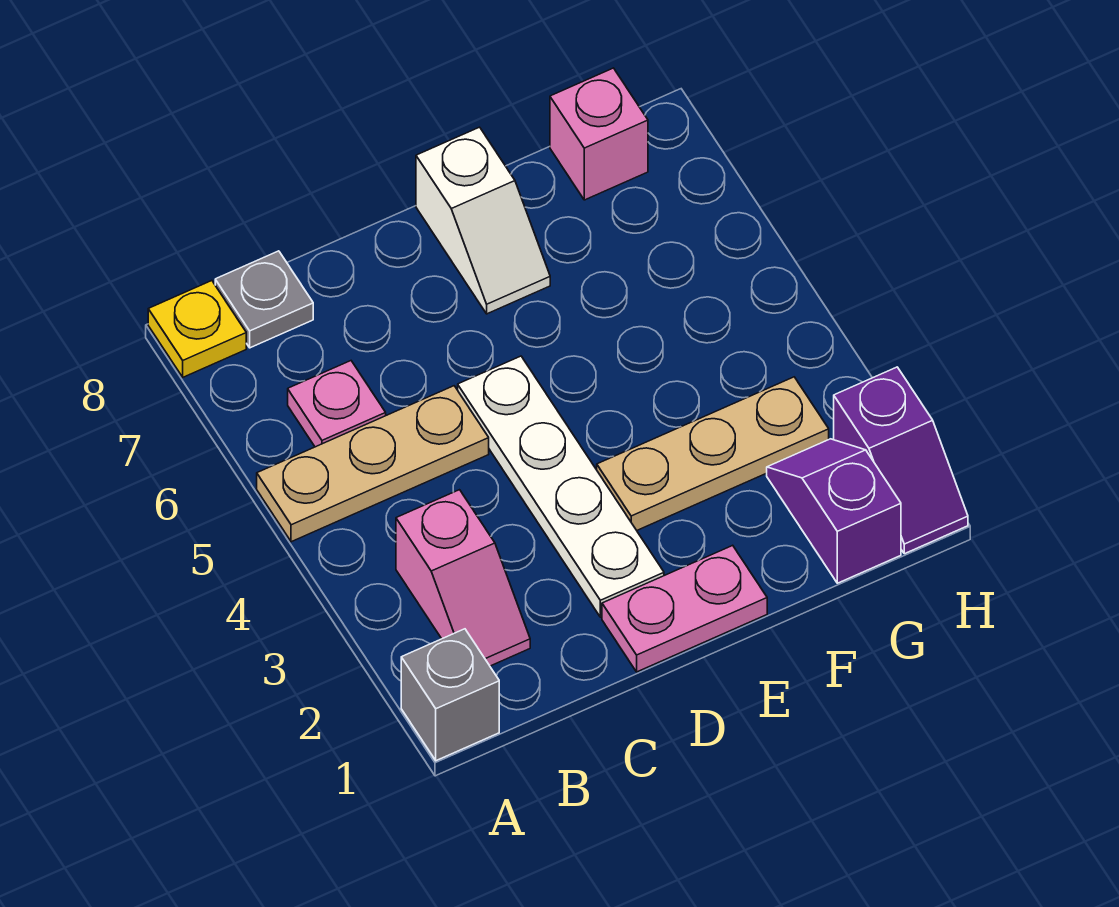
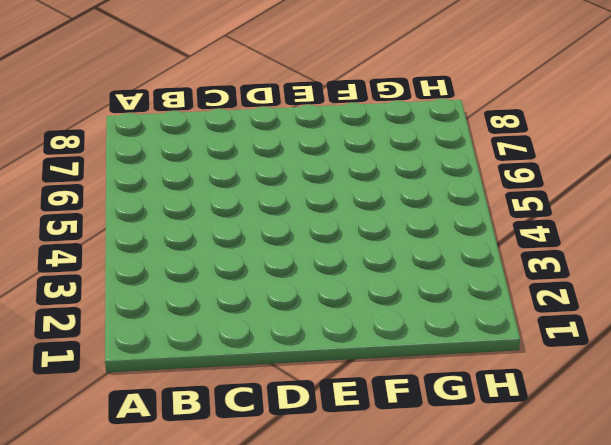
none -> grey brick A1 level 1
none -> tan plate A5:C5 level 1
none -> yellow plate A8 level 1

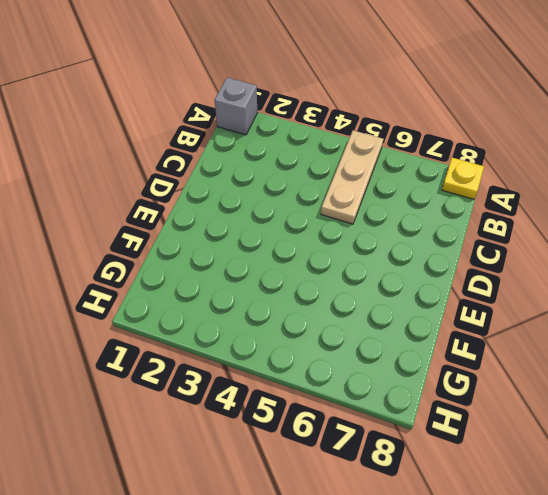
none -> pink slope B2:B3 level 1 top 3
none -> pink plate B6 level 1
none -> grey plate B8 level 1

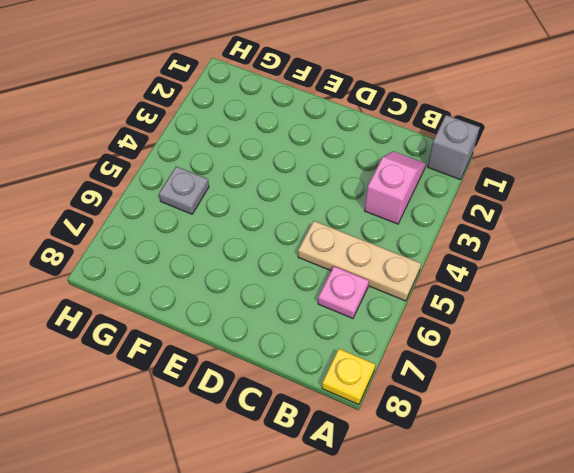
grey plate G5 level 1 -> grey plate B8 level 1
none -> pink plate D1:E1 level 1
none -> white plate D2:D5 level 1
none -> tan plate E3:G3 level 1

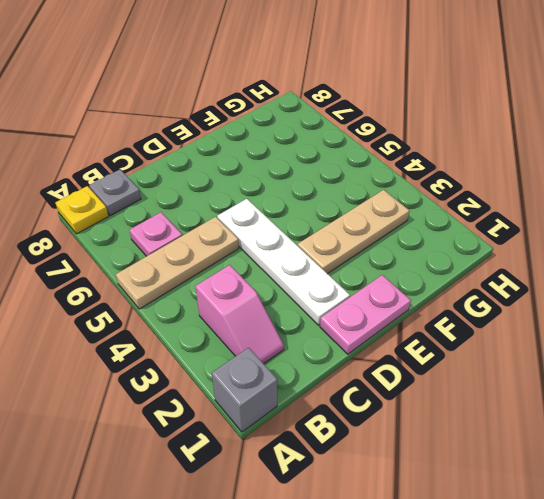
none -> white slope E7:E8 level 1 top 8
none -> purple slope G1:G2 level 1 top 1
none -> pink brick G8 level 1

